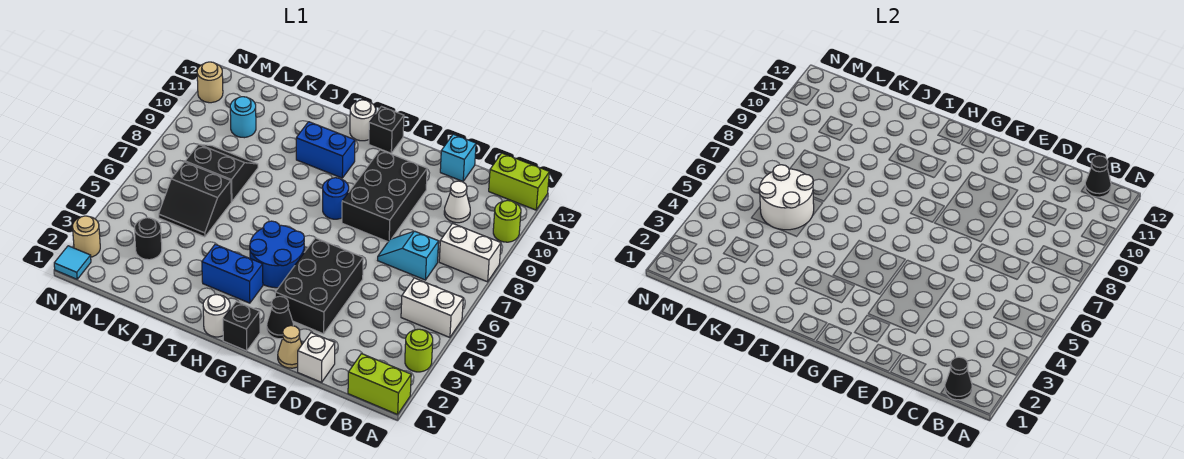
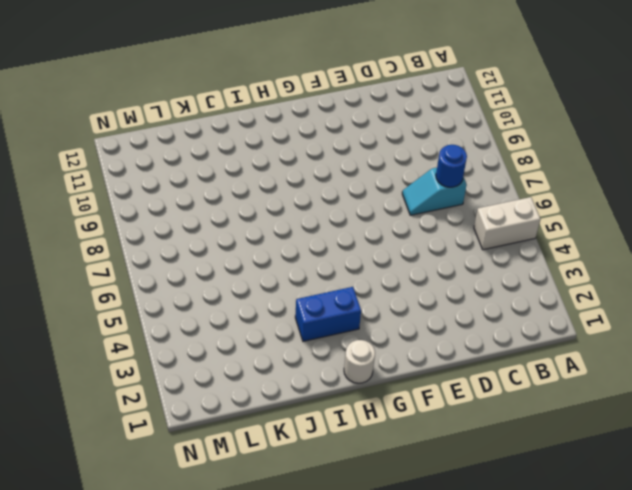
blue round brick C7 level 2 -> blue round brick G8 level 1
none -> lime brick A1:B1 level 1
none -> lime round brick A3 level 1
none -> white brick A8:B8 level 1
none -> lime round brick A10 level 1

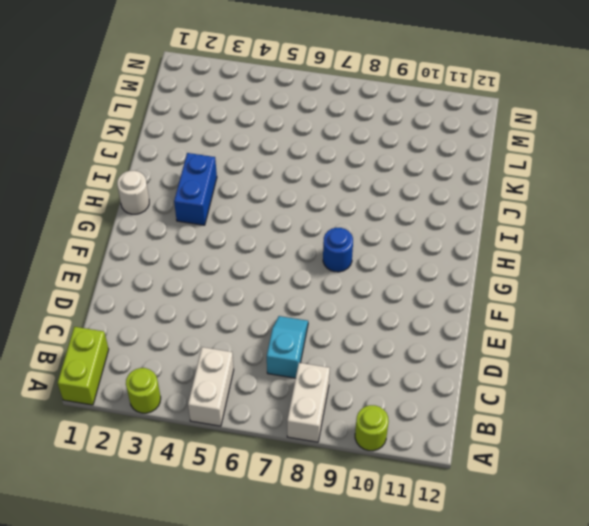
none -> lime brick A12:B12 level 1
none -> white cone C10 level 1
none -> white brick D1 level 1
none -> cyan brick D12 level 1

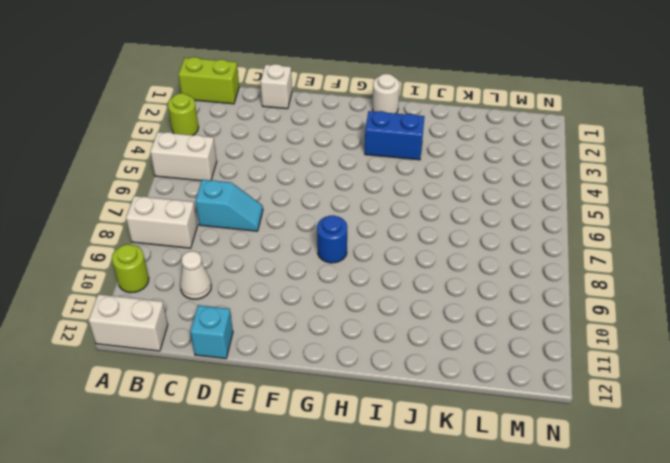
white brick A12:B12 level 1 -> lime brick A12:B12 level 1
none -> tan cone E1 level 1
none -> black brick E3:F5 level 1
none -> black brick E8:F10 level 1
none -> black cone F2 level 1

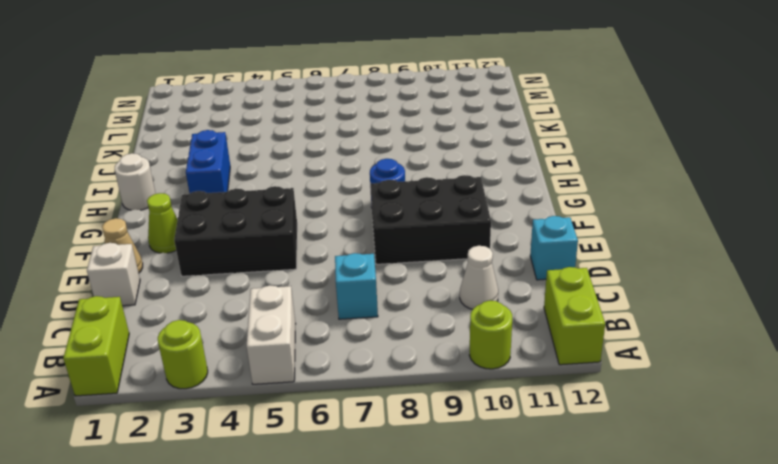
lime cone F2 level 1 -> black cone F2 level 1
none -> white brick A8:B8 level 1
none -> black brick G1 level 1
none -> blue round brick G4:H5 level 1
none -> black brick G12 level 1

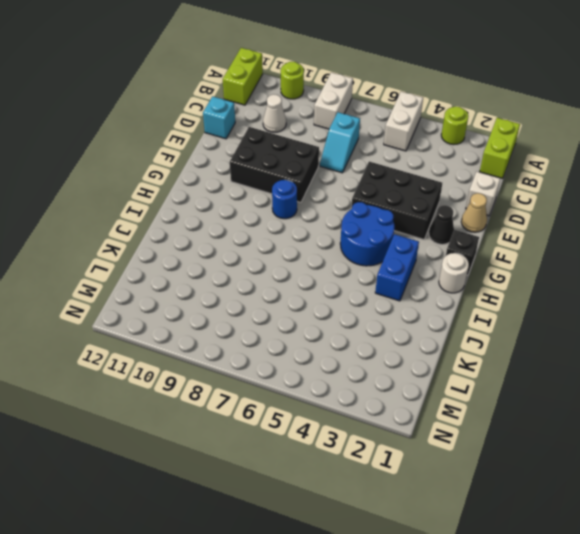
none -> black brick G12 level 1
none -> blue brick H10:I10 level 1
none -> white round brick H12 level 1
none -> black slope K5:L6 level 1 top 6

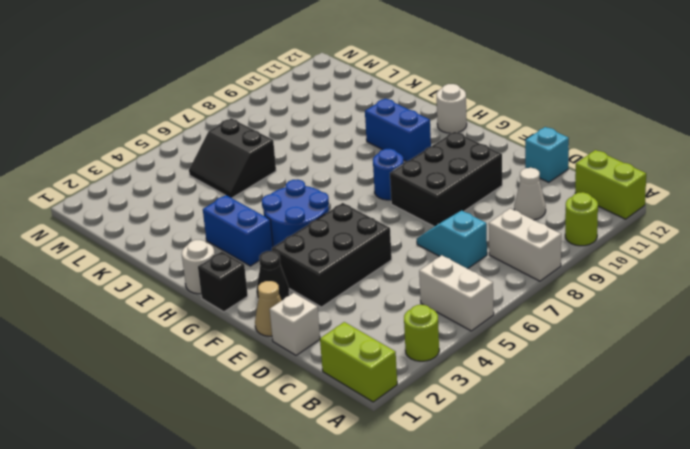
none -> black brick G12 level 1
none -> black slope K7:L8 level 1 top 7
none -> black round brick L3 level 1
none -> cyan round brick L10 level 1

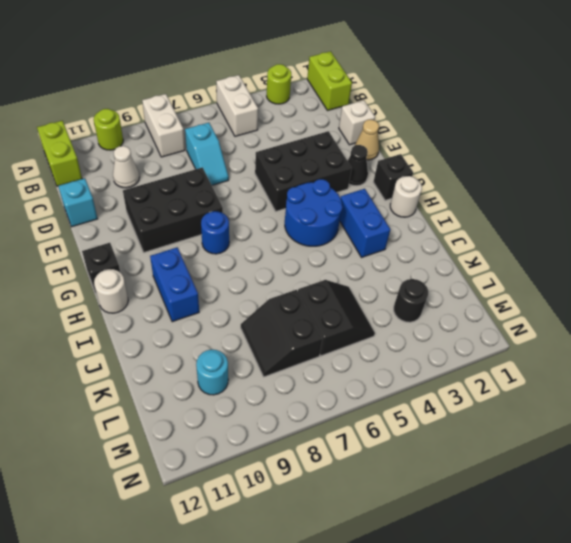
none -> cyan tile N1 level 1
none -> tan round brick N2 level 1
none -> tan round brick N11 level 1
none -> black cone B1 level 2

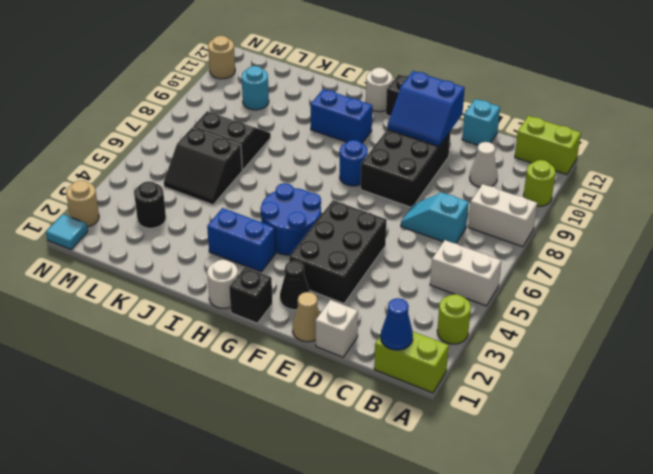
blue cone B1 level 2 -> black cone B1 level 2
blue slope E10:F11 level 2 top 11 -> none
none -> black cone B12 level 2
none -> white round brick K5:L6 level 2

